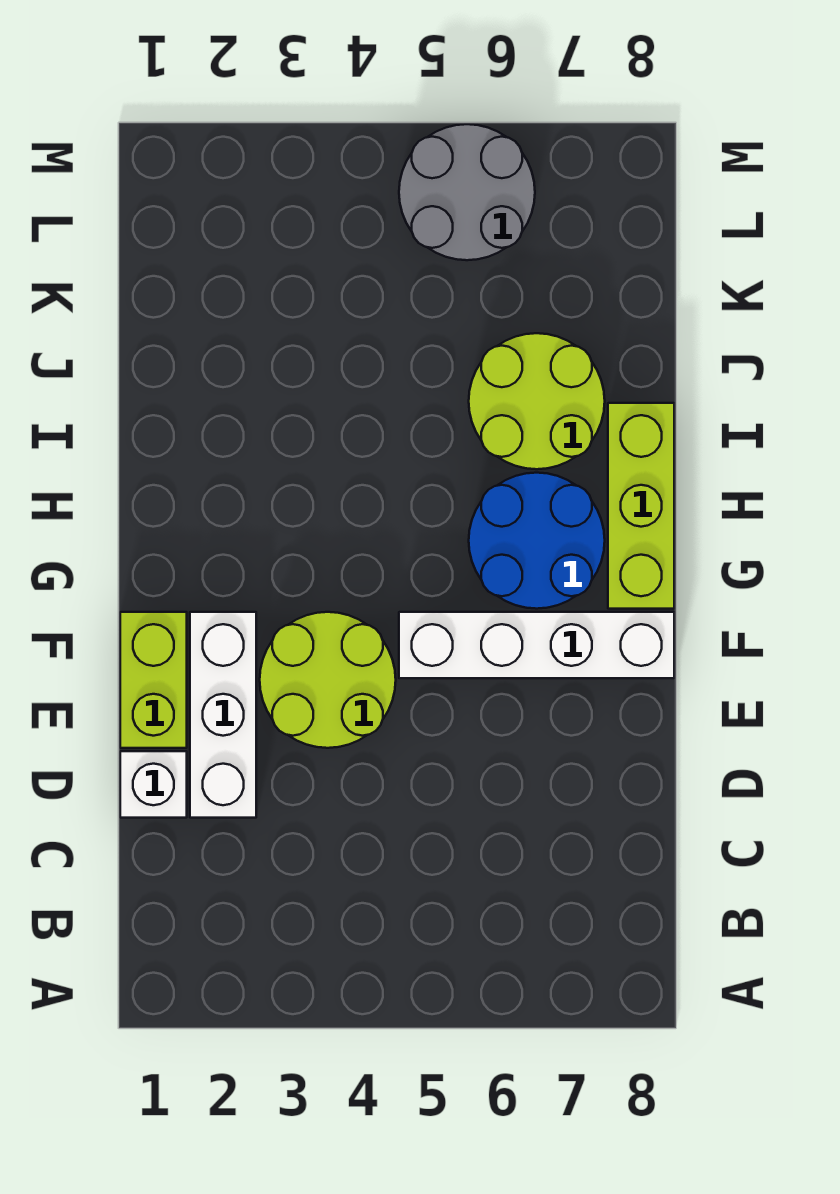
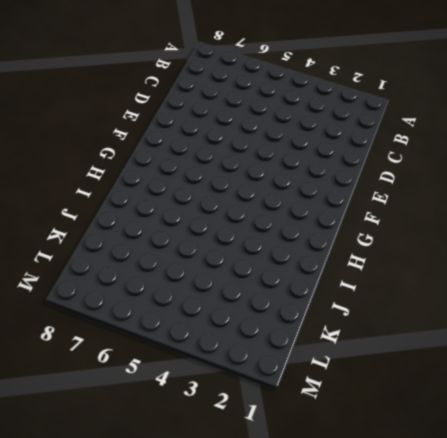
none -> white brick D1 level 1
none -> white brick D2:F2 level 1

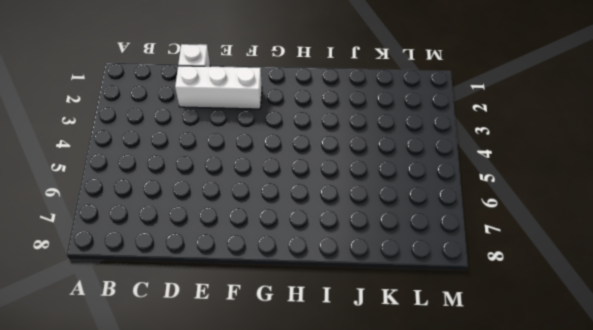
none -> lime brick E1:F1 level 1
none -> lime round brick E3:F4 level 1

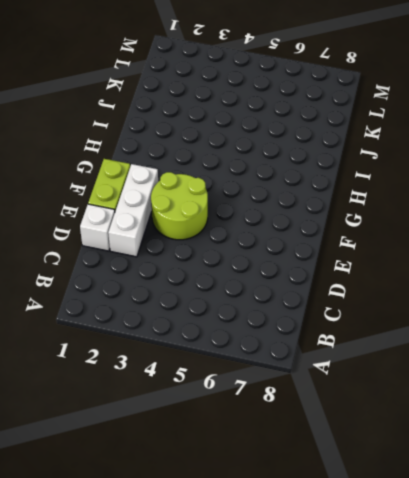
none -> white brick F5:F8 level 1
none -> blue round brick G6:H7 level 1

